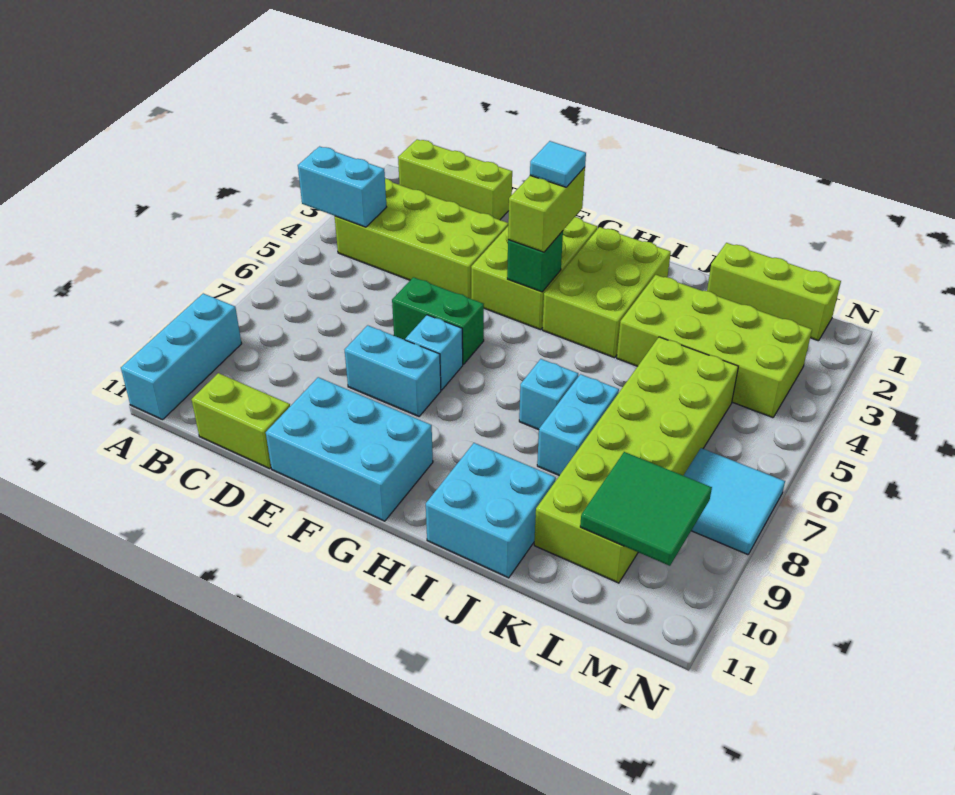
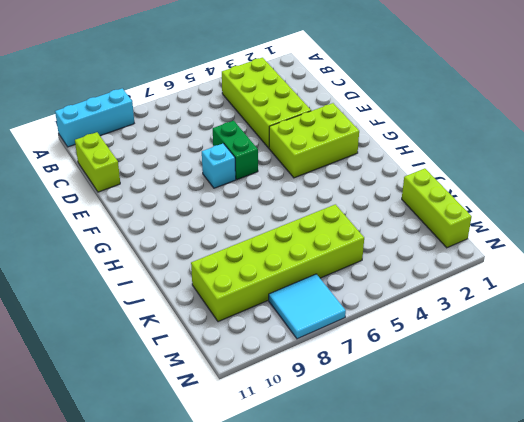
none -> lime brick B1:D1 level 1
none -> cyan brick E8:F8 level 1
none -> cyan brick E10:G11 level 1

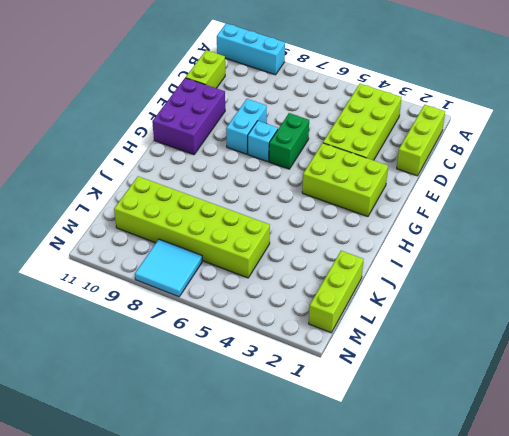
purple brick E10:G11 level 1 -> cyan brick E10:G11 level 1
none -> lime brick H2:I4 level 1
none -> cyan brick I7 level 1
none -> cyan brick I10:J11 level 1

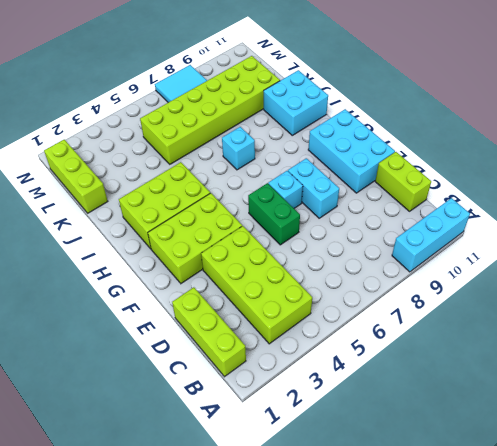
none -> lime brick J3:M4 level 1
none -> cyan brick J7:J8 level 1
none -> cyan brick A4:B4 level 2

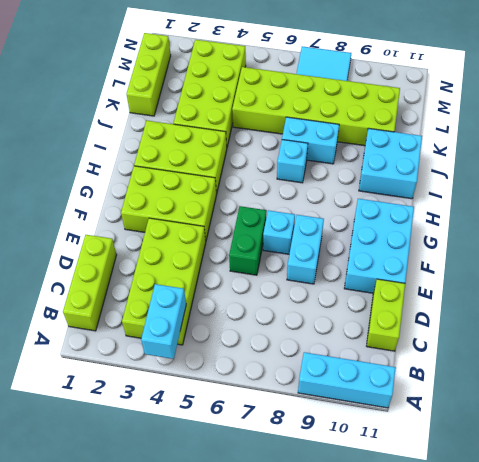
none -> green brick G4 level 2
none -> green tile L9:M10 level 2
none -> lime brick G3:G4 level 3

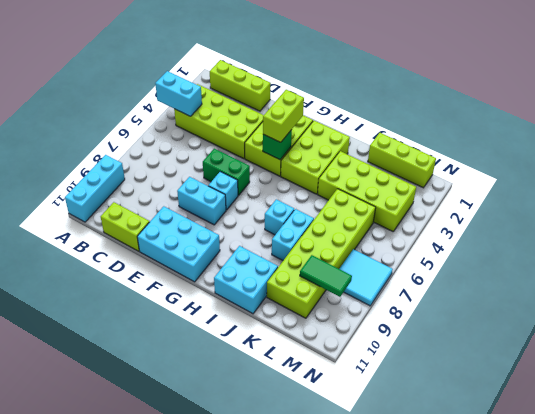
green tile L9:M9 level 2 -> green tile L9:M10 level 2
none -> cyan tile G3 level 4

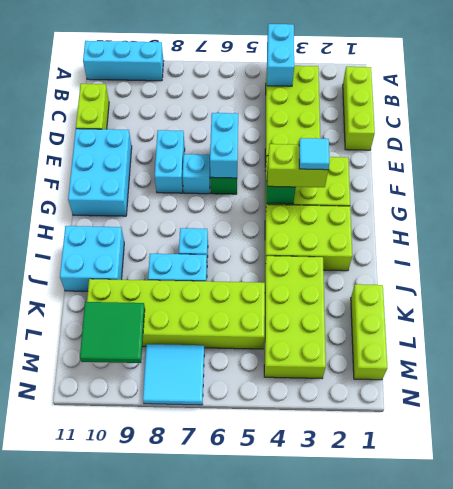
cyan brick E6:F6 level 2 -> none

